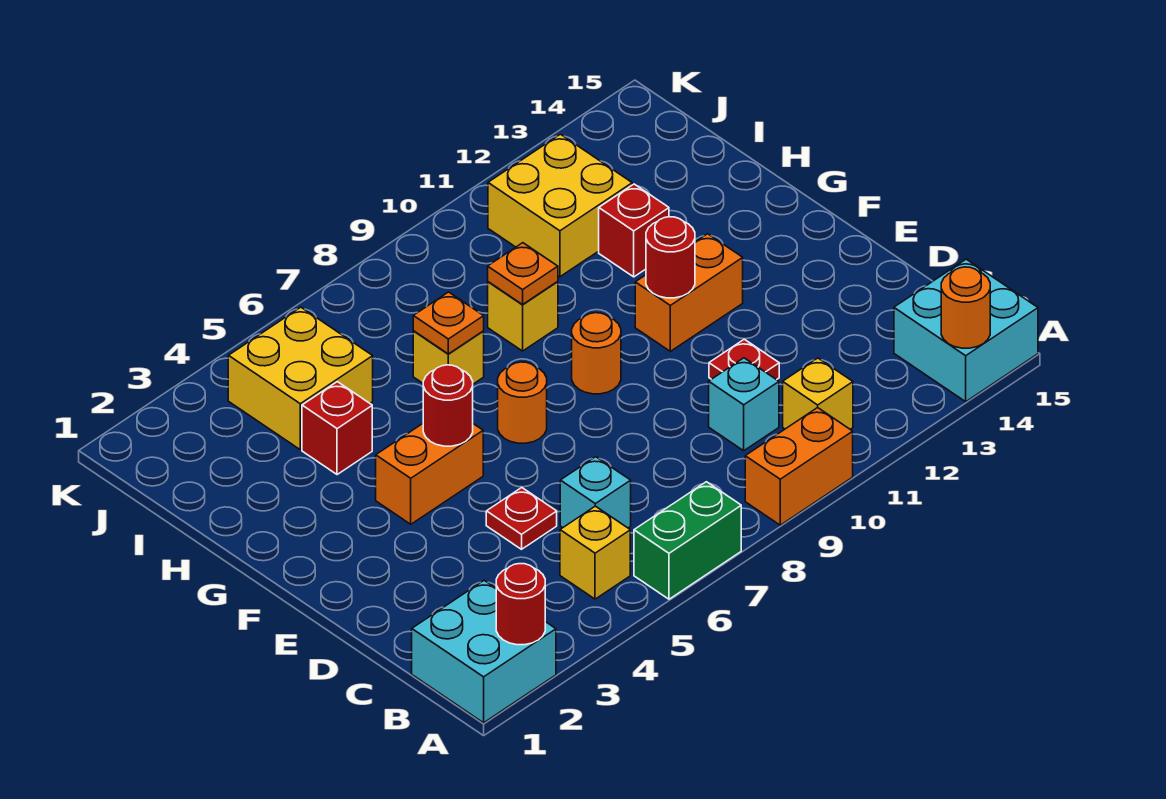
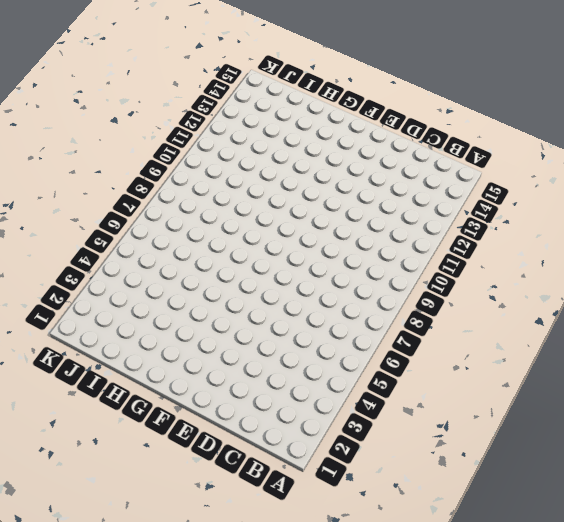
none -> cyan brick A1:B2 level 1
none -> green brick A6:A7 level 1
none -> orange brick A9:A10 level 1

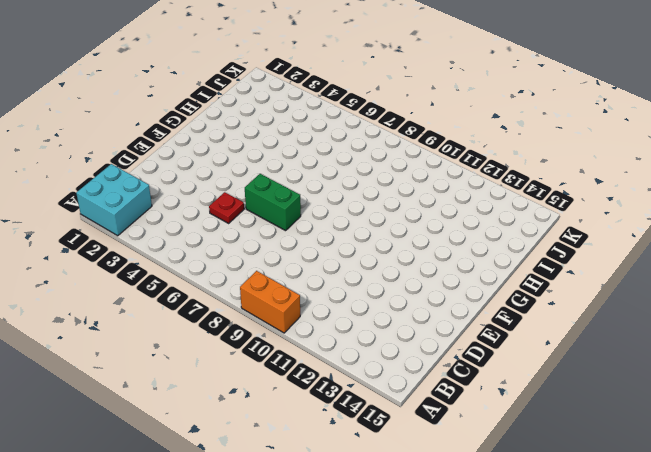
green brick E6:E7 level 1 -> green brick A6:A7 level 1
none -> cyan brick A14:B15 level 1
none -> yellow brick B5 level 1
none -> yellow brick B11 level 1

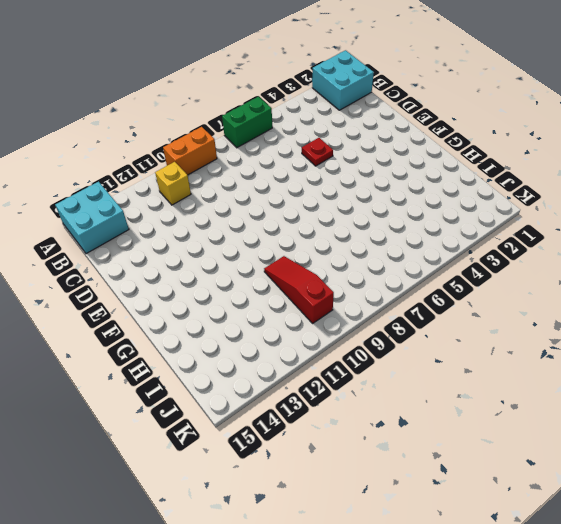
red slope H10:J10 level 1 top J -> none
none -> yellow brick B5 level 1
none -> cyan brick C6 level 1
none -> cyan brick C10 level 1

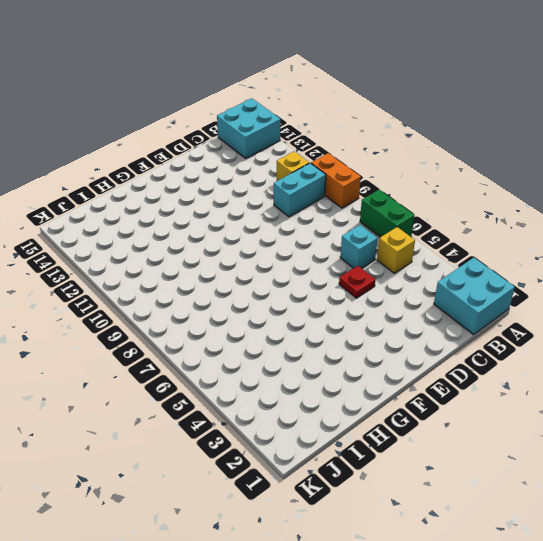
cyan brick B10:C10 level 1 -> cyan brick C10 level 1
none -> red plate D11 level 1
none -> orange brick F4:F5 level 1
none -> orange round brick F7 level 1

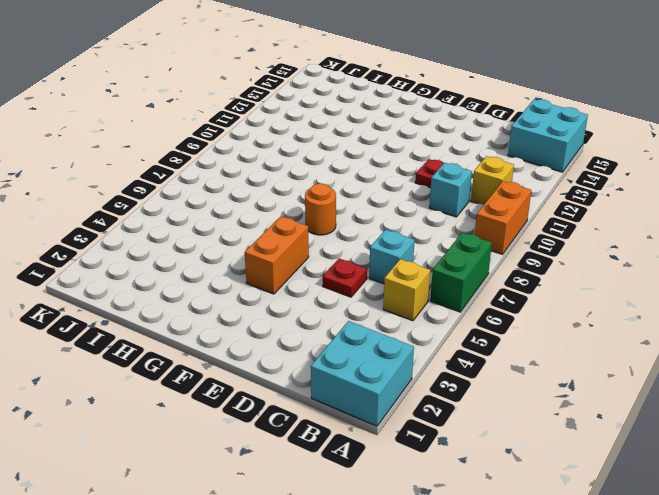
none -> orange round brick F9 level 1
none -> orange brick F11:F12 level 1
none -> red brick H4 level 1

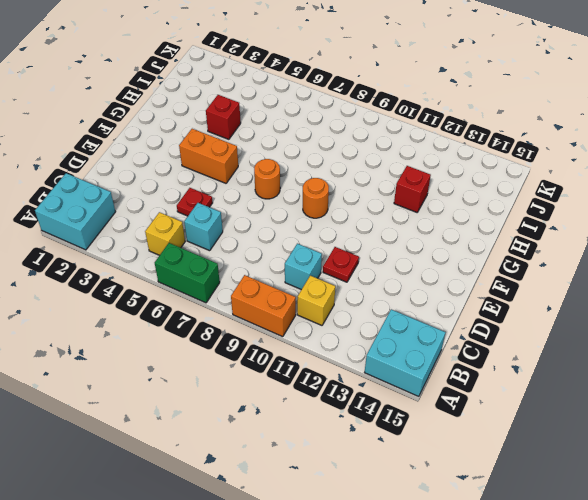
none -> orange brick F11:F12 level 1
none -> yellow brick H7 level 1
none -> yellow brick H9 level 1

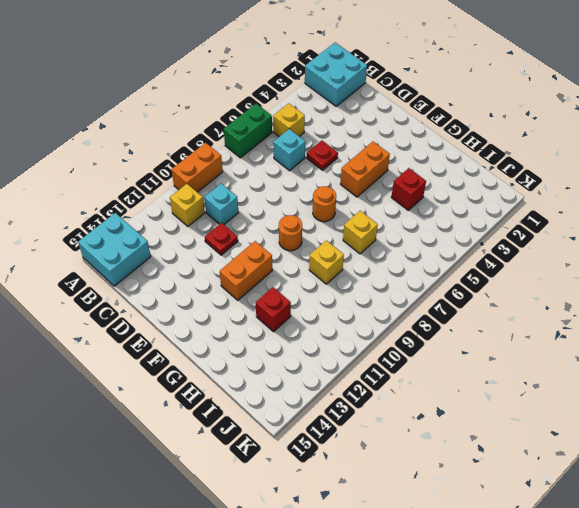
none -> yellow brick I4:J5 level 1
none -> yellow brick I11:J12 level 1
none -> red round brick A2 level 2

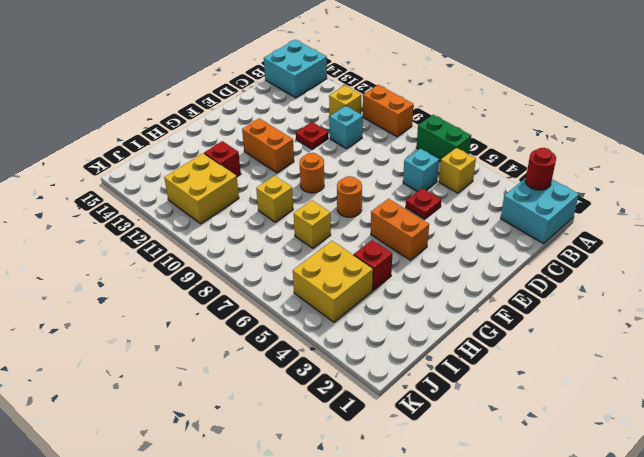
none -> orange round brick A14 level 2
none -> red round brick F5 level 2
none -> red round brick F11 level 2

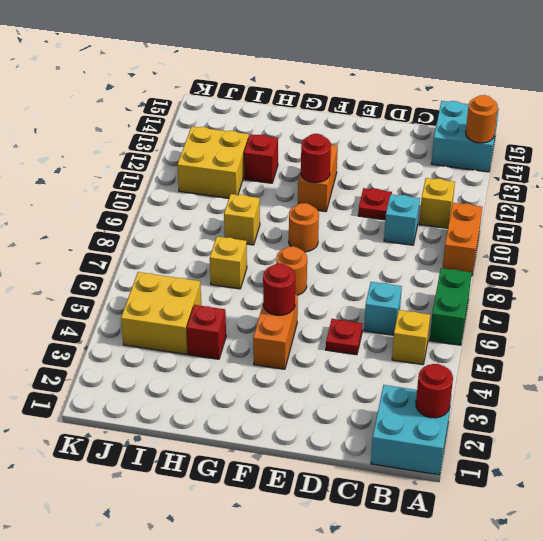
none -> orange plate H7 level 2
none -> orange plate H9 level 2

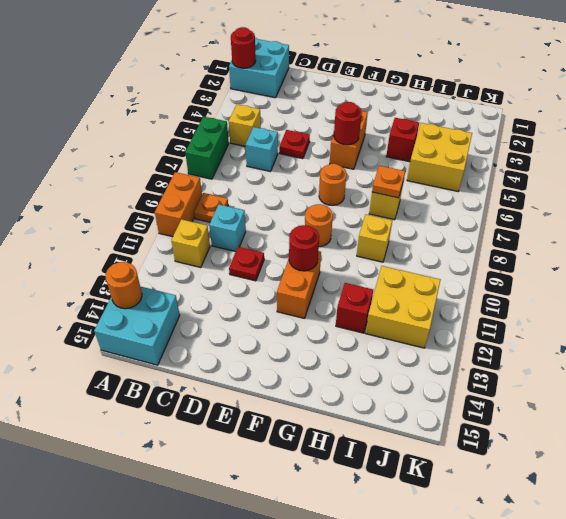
orange plate B9 level 1 -> orange plate H9 level 2

